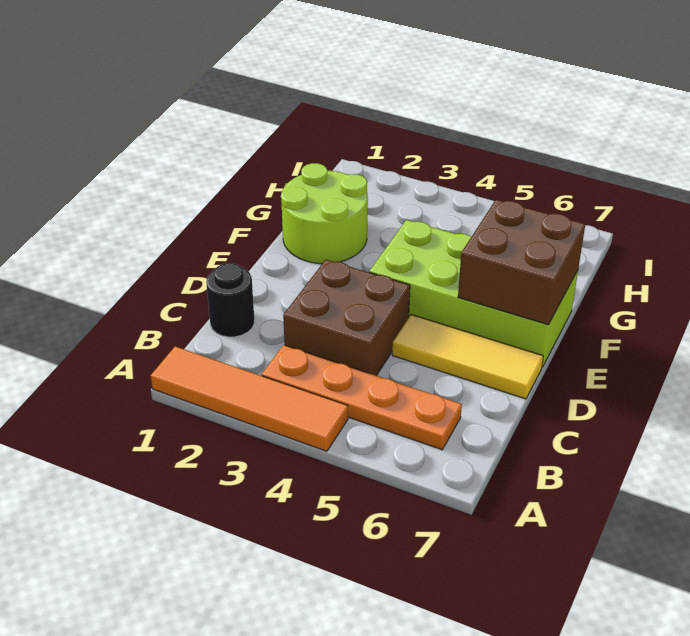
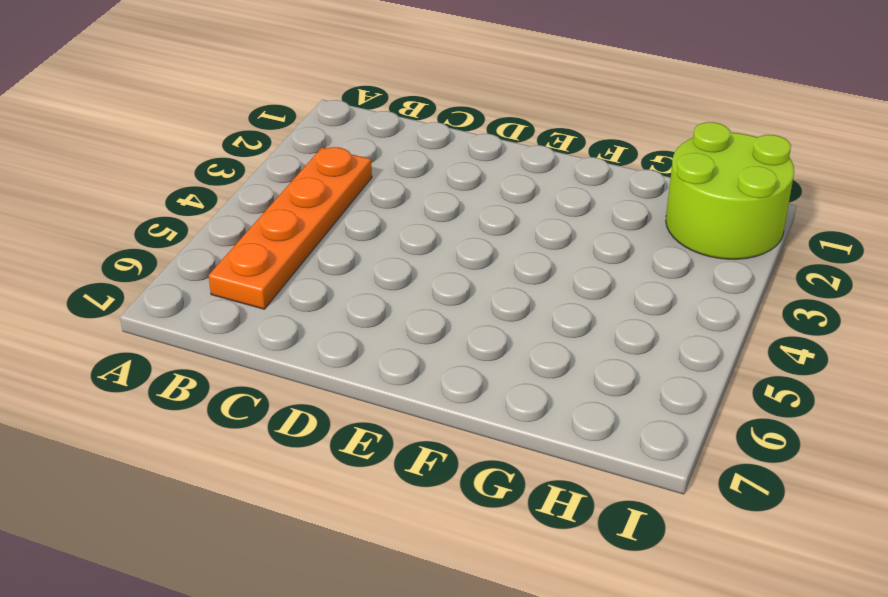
lime round brick H1:I2 level 1 -> lime round brick F1:G2 level 1
none -> orange tile A1:A4 level 1
none -> black round brick C1 level 1

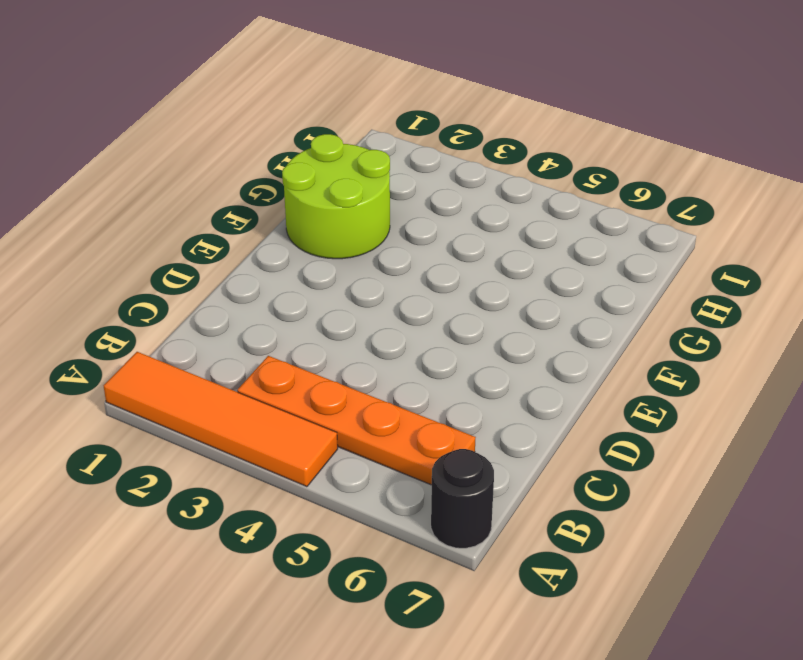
black round brick A7 level 1 -> black round brick C1 level 1
none -> brown brick C3:D4 level 1
none -> yellow tile D5:D7 level 1

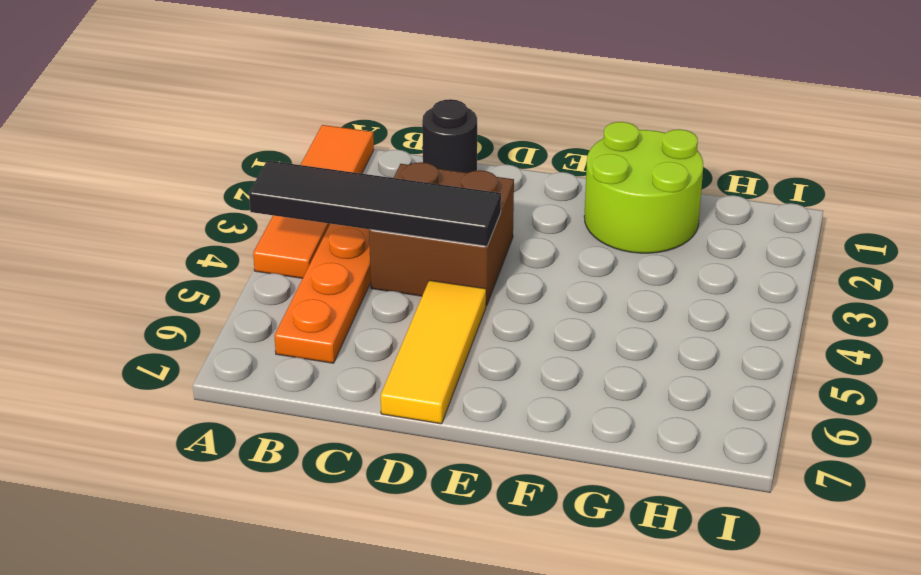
black tile A4:D4 level 2 -> none
none -> lime brick E4:F7 level 1
none -> brown brick E6:F7 level 2

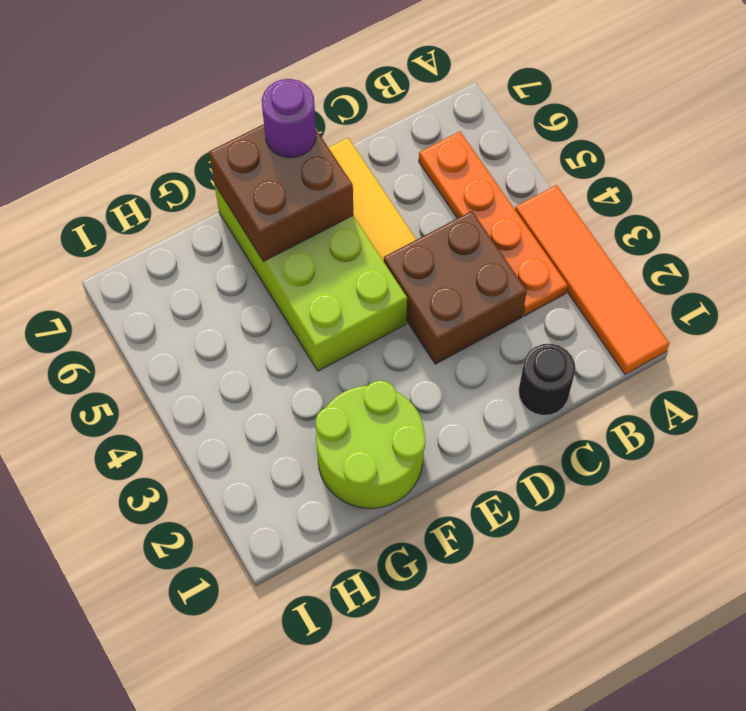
purple round brick E7 level 3 -> none

